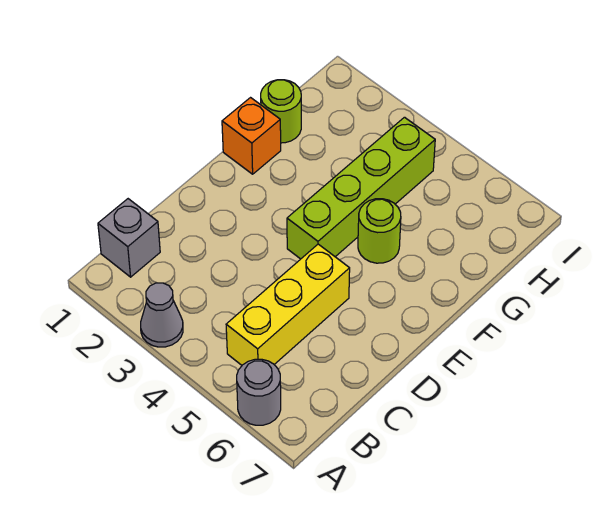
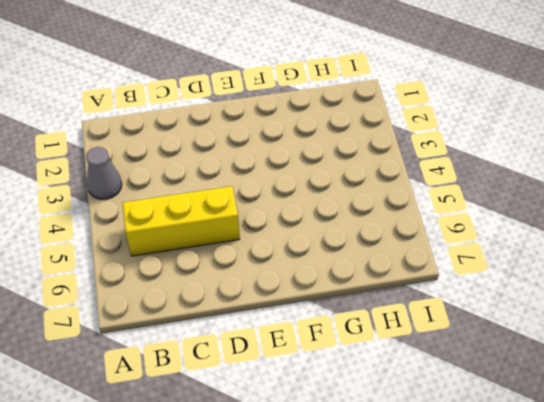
none -> grey round brick A6 level 1
none -> grey brick B1 level 1

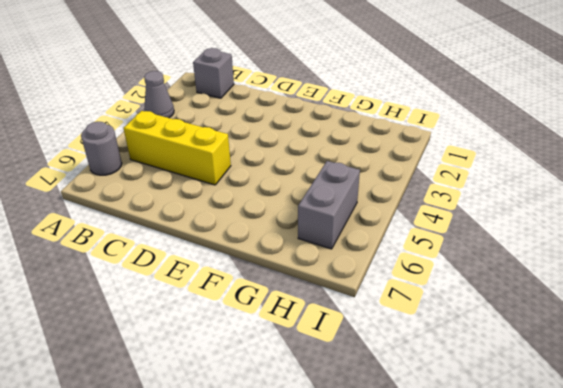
grey brick H5:H6 level 1 -> none
none -> lime brick E4:H4 level 1
none -> orange brick F1 level 1

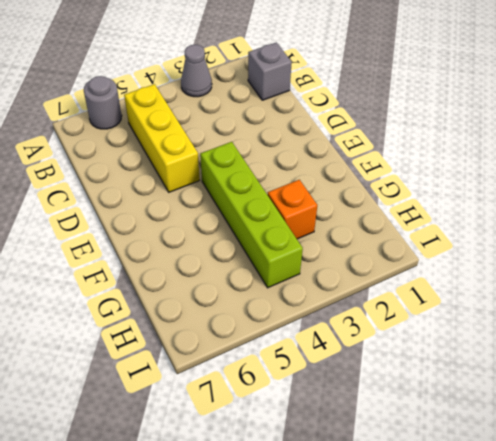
orange brick G3 level 1 -> orange brick F1 level 1
none -> lime round brick F5 level 1
none -> lime round brick G1 level 1

